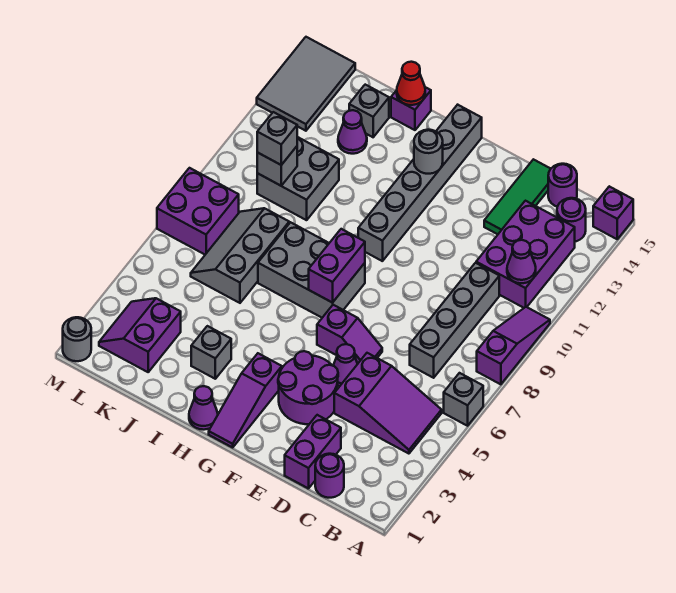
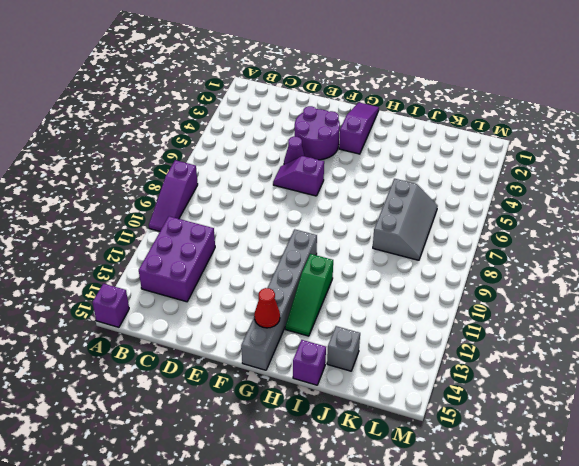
red cone G14 level 2 -> red cone I15 level 2
green slope H11:H13 level 1 top 11 -> none
none -> grey brick A6 level 1
none -> purple slope B4:D5 level 1 top D
none -> purple round brick B14 level 1
none -> purple round brick C1 level 1

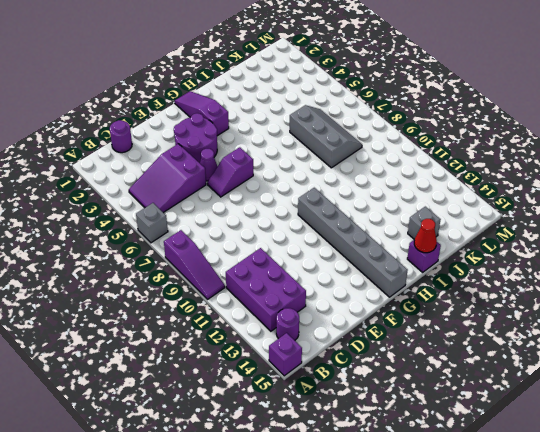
none -> grey brick C7:C10 level 1
none -> purple round brick C15 level 1
none -> purple brick D1:D2 level 1
none -> green tile D13:D15 level 1

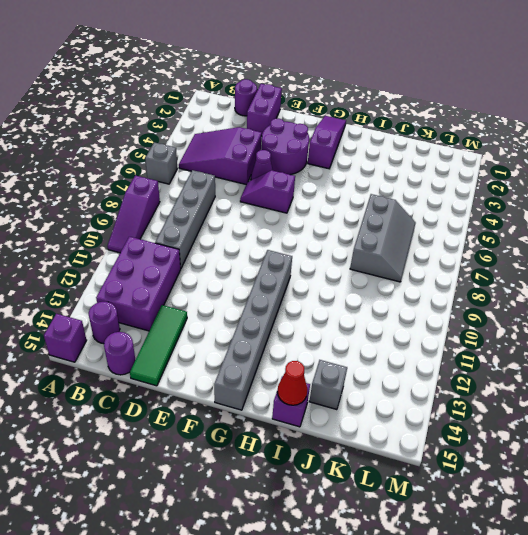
none -> grey brick G7:I8 level 1
none -> purple cone H1 level 1
none -> grey brick I3 level 1
none -> grey brick J10:K11 level 1

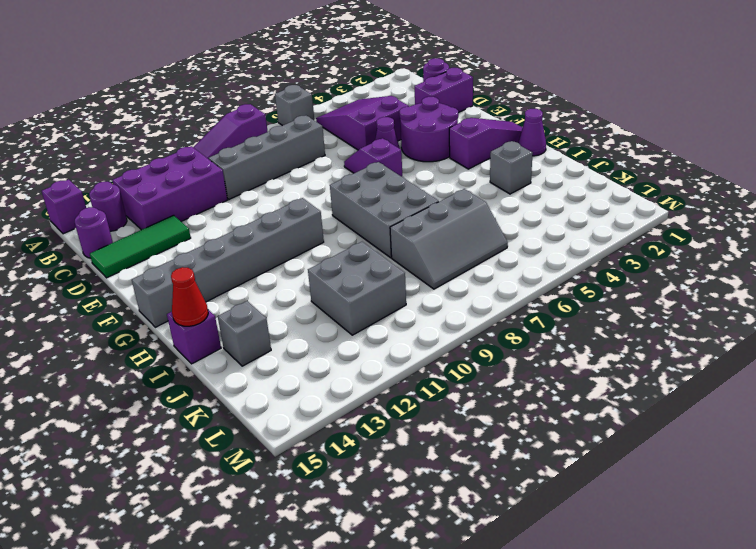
none -> purple cone J13 level 1
none -> purple slope K2:L3 level 1 top K
none -> purple brick L7:M8 level 1
none -> grey tile L13:M15 level 1

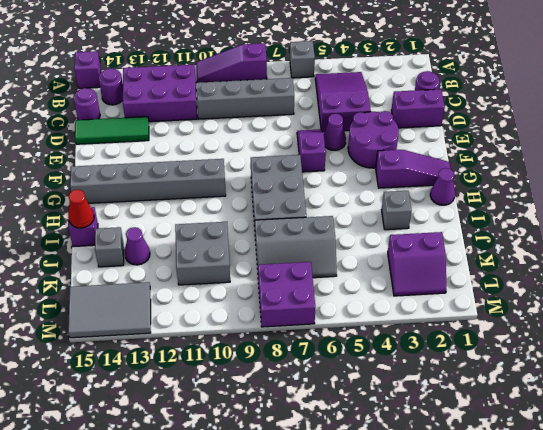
none -> grey round brick M1 level 1
none -> purple cone B11 level 2
none -> purple brick G7:G8 level 2
none -> grey round brick G13 level 2

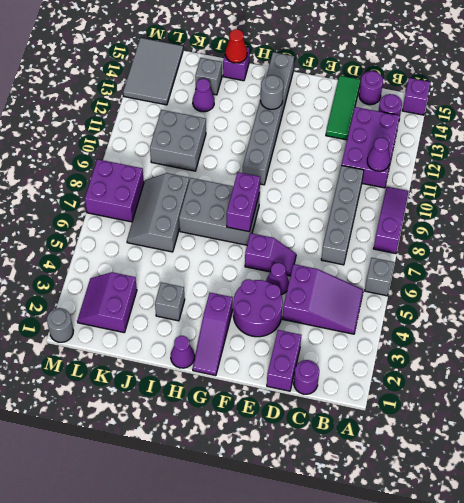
none -> grey brick K10 level 2
none -> grey brick K10 level 3

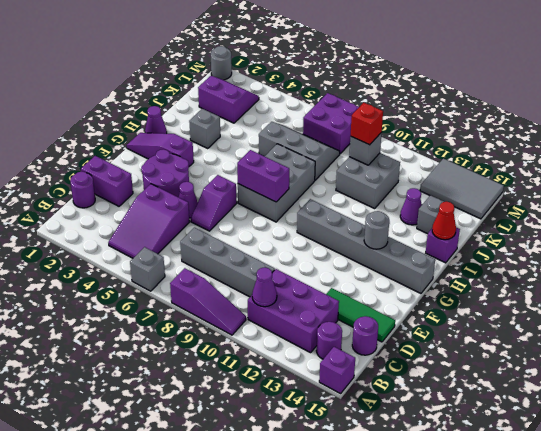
red brick K10 level 3 -> grey brick K10 level 3

